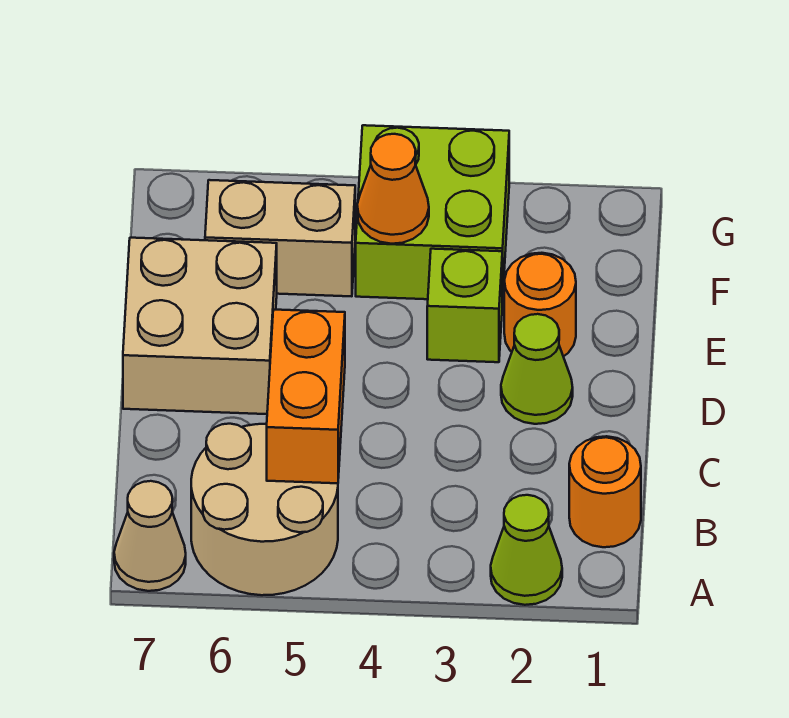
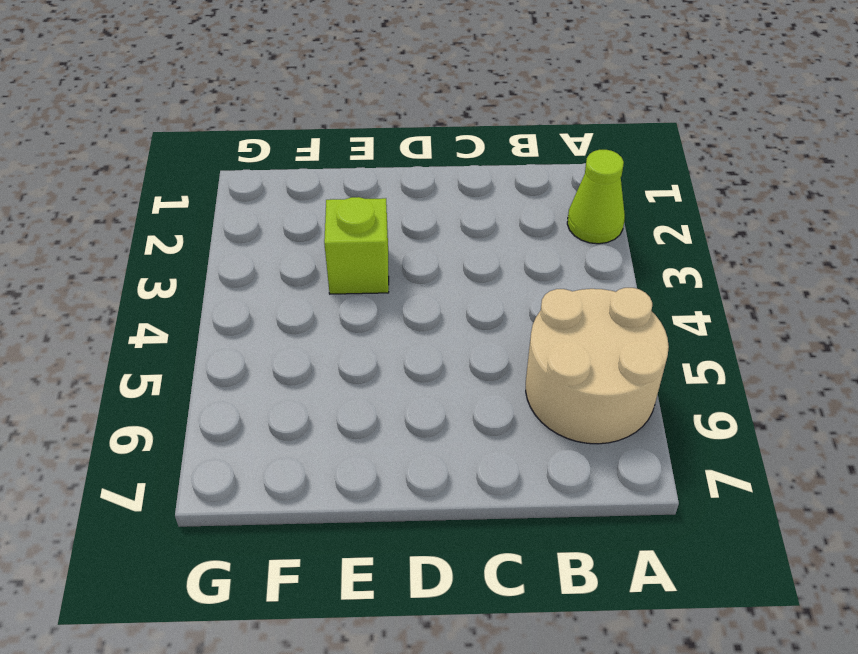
none -> tan cone A7 level 1
none -> orange round brick B1 level 1
none -> lime cone D2 level 1

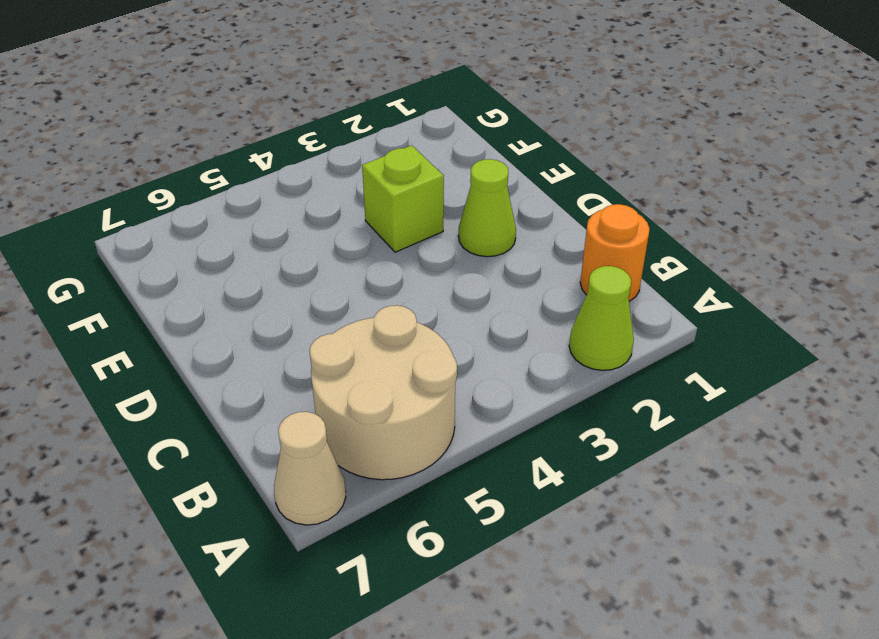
none -> tan brick D6:E7 level 1
none -> orange round brick E2 level 1
none -> lime brick F3:G4 level 1

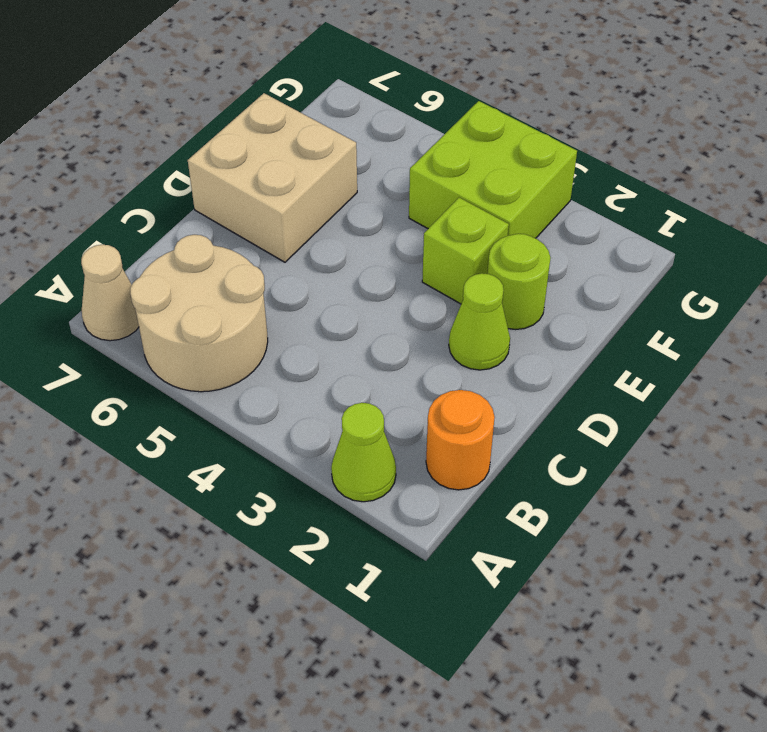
lime round brick E2 level 1 -> orange round brick E2 level 1
none -> tan brick F5:F6 level 1
none -> orange brick B5:C5 level 2
none -> orange cone F4 level 2

